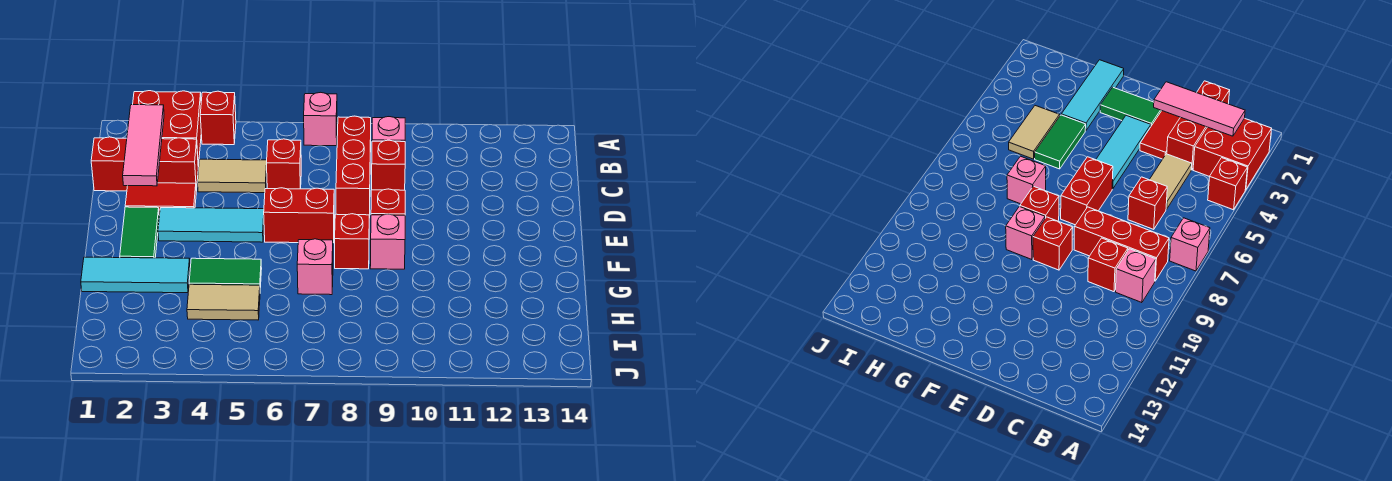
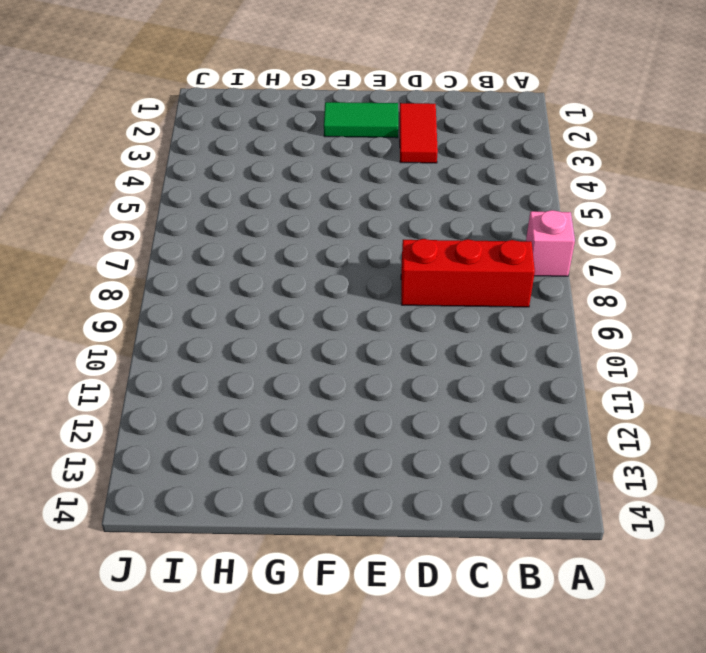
none -> red brick A2:B3 level 1
none -> red brick A4 level 1
none -> pink brick B9 level 1

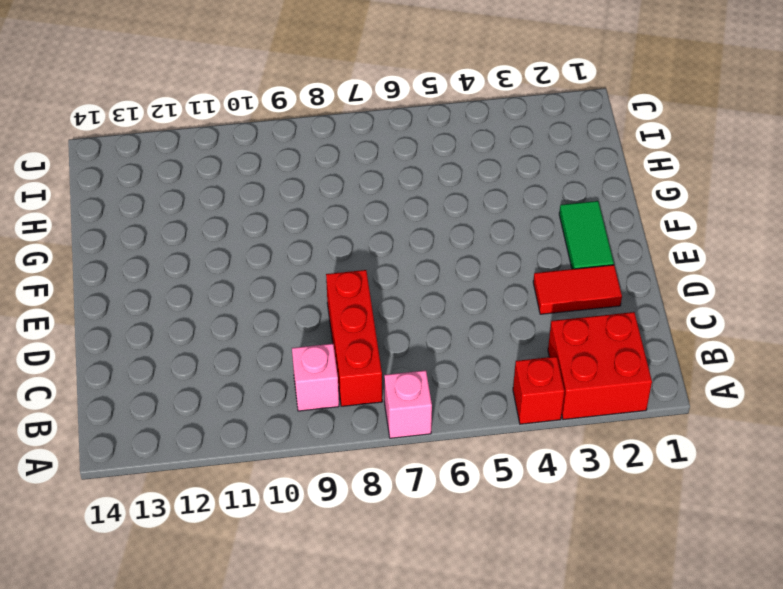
none -> red brick C1:C3 level 1
none -> tan tile C4:C5 level 1
none -> red brick C6 level 1

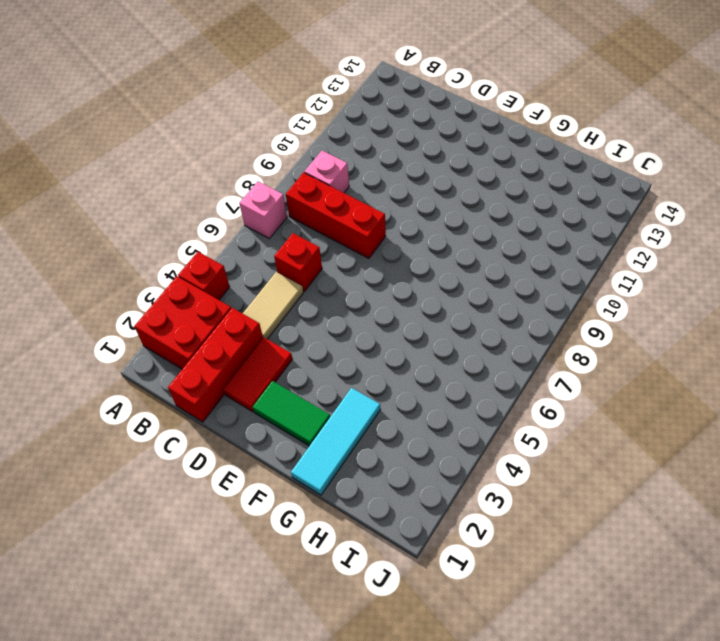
none -> red brick C9 level 1
none -> cyan tile E3:E5 level 1
none -> red brick E6:E7 level 1

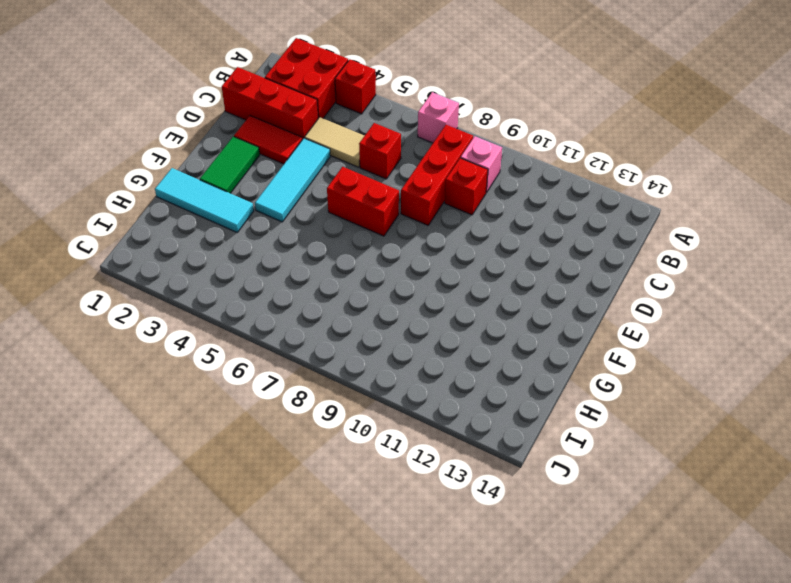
cyan tile D4:F4 level 1 -> cyan tile E3:E5 level 1
none -> red brick E9 level 1
none -> red brick F8 level 1
none -> pink brick F9 level 1

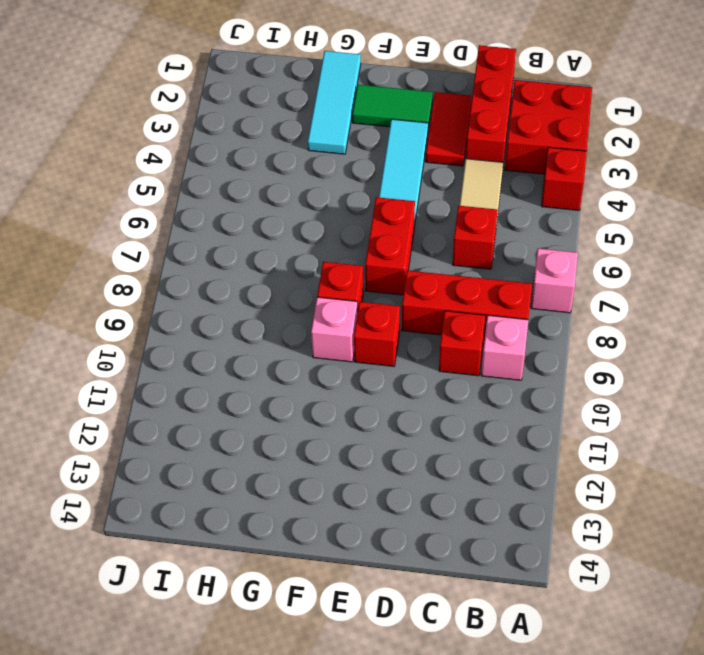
none -> green tile G4:G5 level 1
none -> pink brick G7 level 1
none -> tan tile H4:H5 level 1

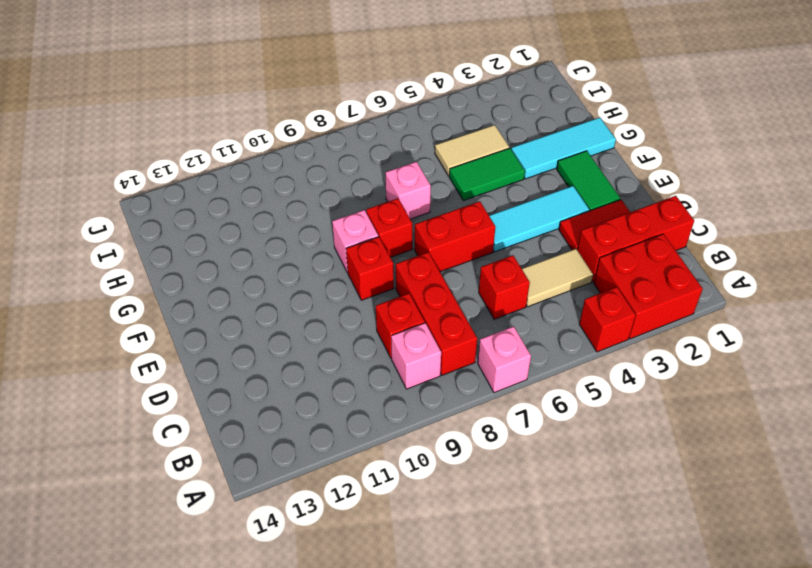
none -> pink tile B2:D2 level 2

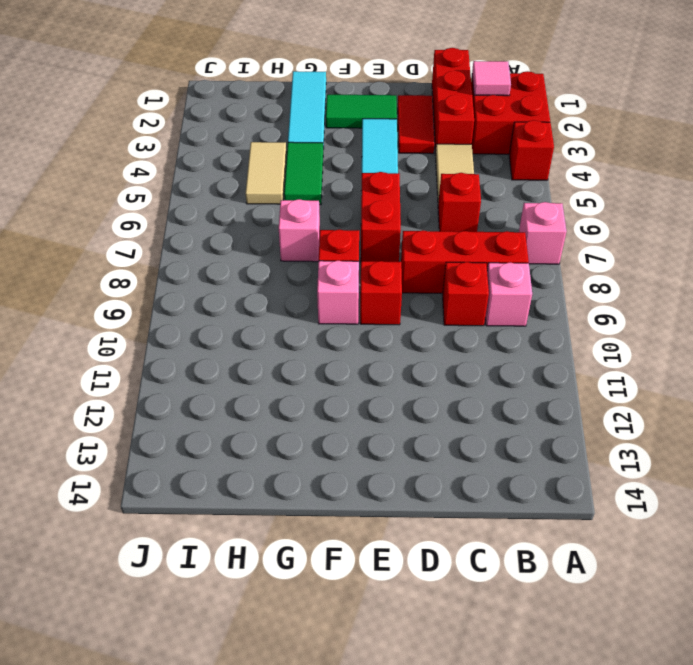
pink tile B2 level 2 -> pink tile B2:D2 level 2

